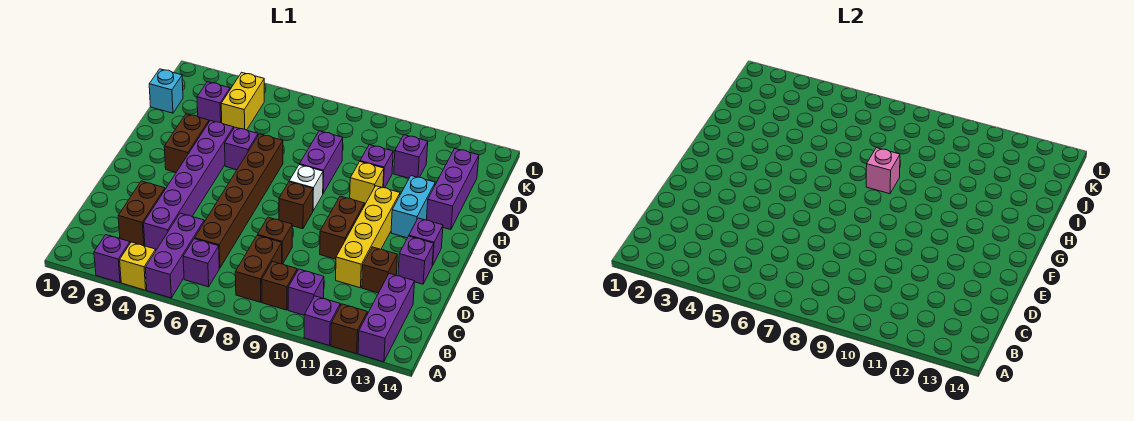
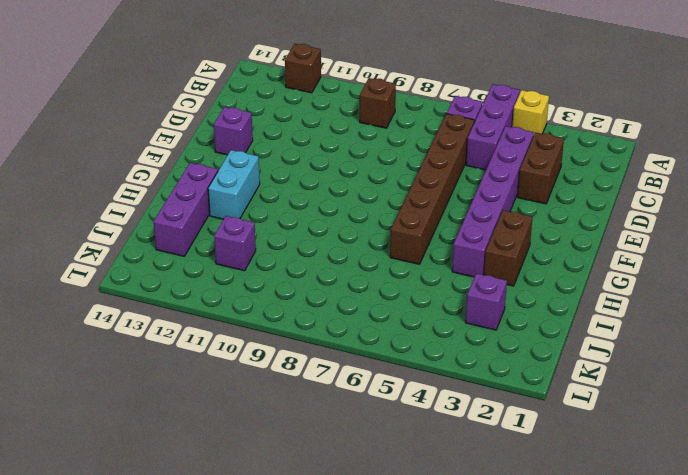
none -> purple brick A3 level 1
none -> purple brick A11 level 1
none -> purple brick A13:C13 level 1
none -> brown brick B8:C8 level 1

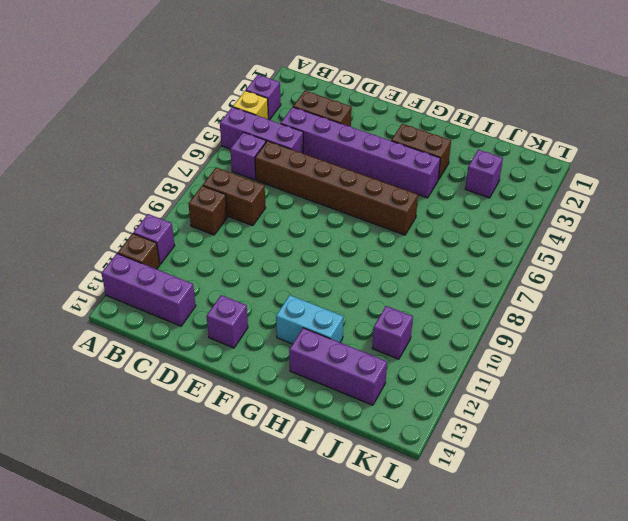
none -> purple brick B10 level 1
none -> brown brick D8 level 1
none -> yellow brick D11:G11 level 1
none -> brown brick D12 level 1

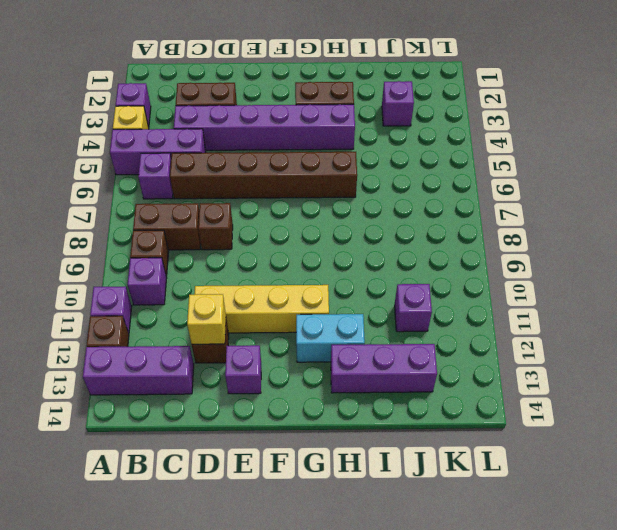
yellow brick D12 level 2 -> yellow brick H10 level 1
none -> brown brick E10:F10 level 1
none -> brown brick F8 level 1
none -> purple brick F13 level 1
none -> white brick G8 level 1

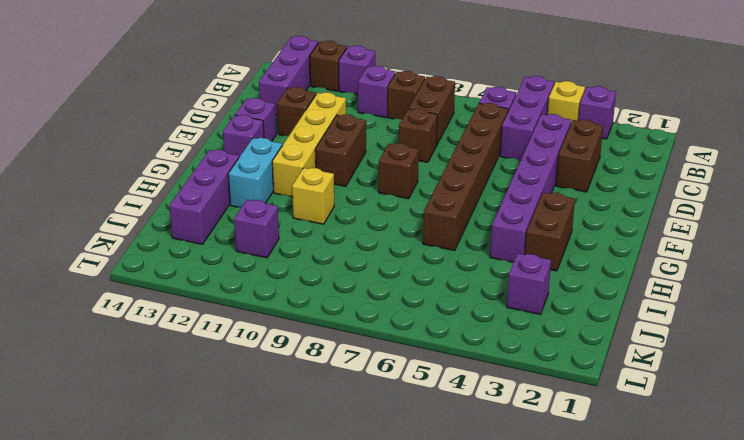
none -> white brick G8 level 1
none -> purple brick H5 level 1
none -> purple brick H8:I8 level 1
none -> purple brick I10 level 1

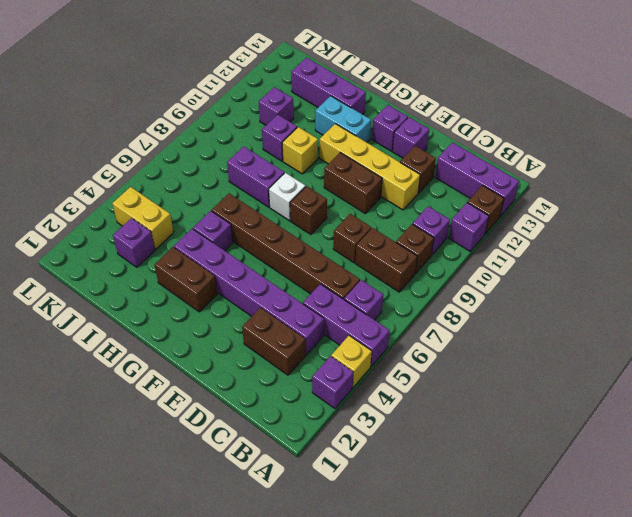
none -> cyan brick J1 level 1
none -> pink brick H8 level 2

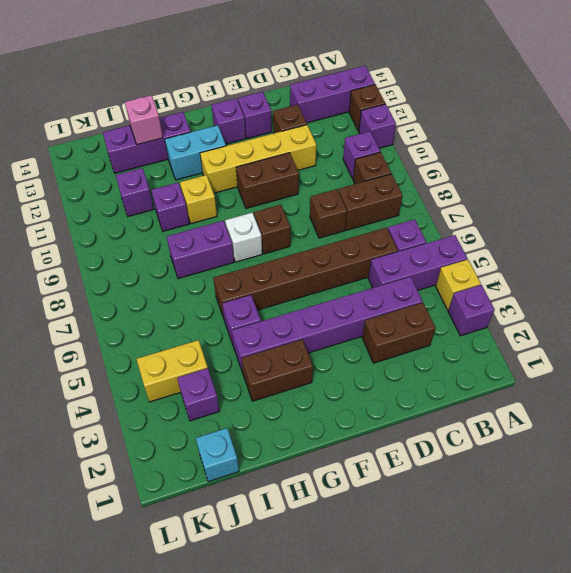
pink brick I13 level 2 -> pink brick H8 level 2

